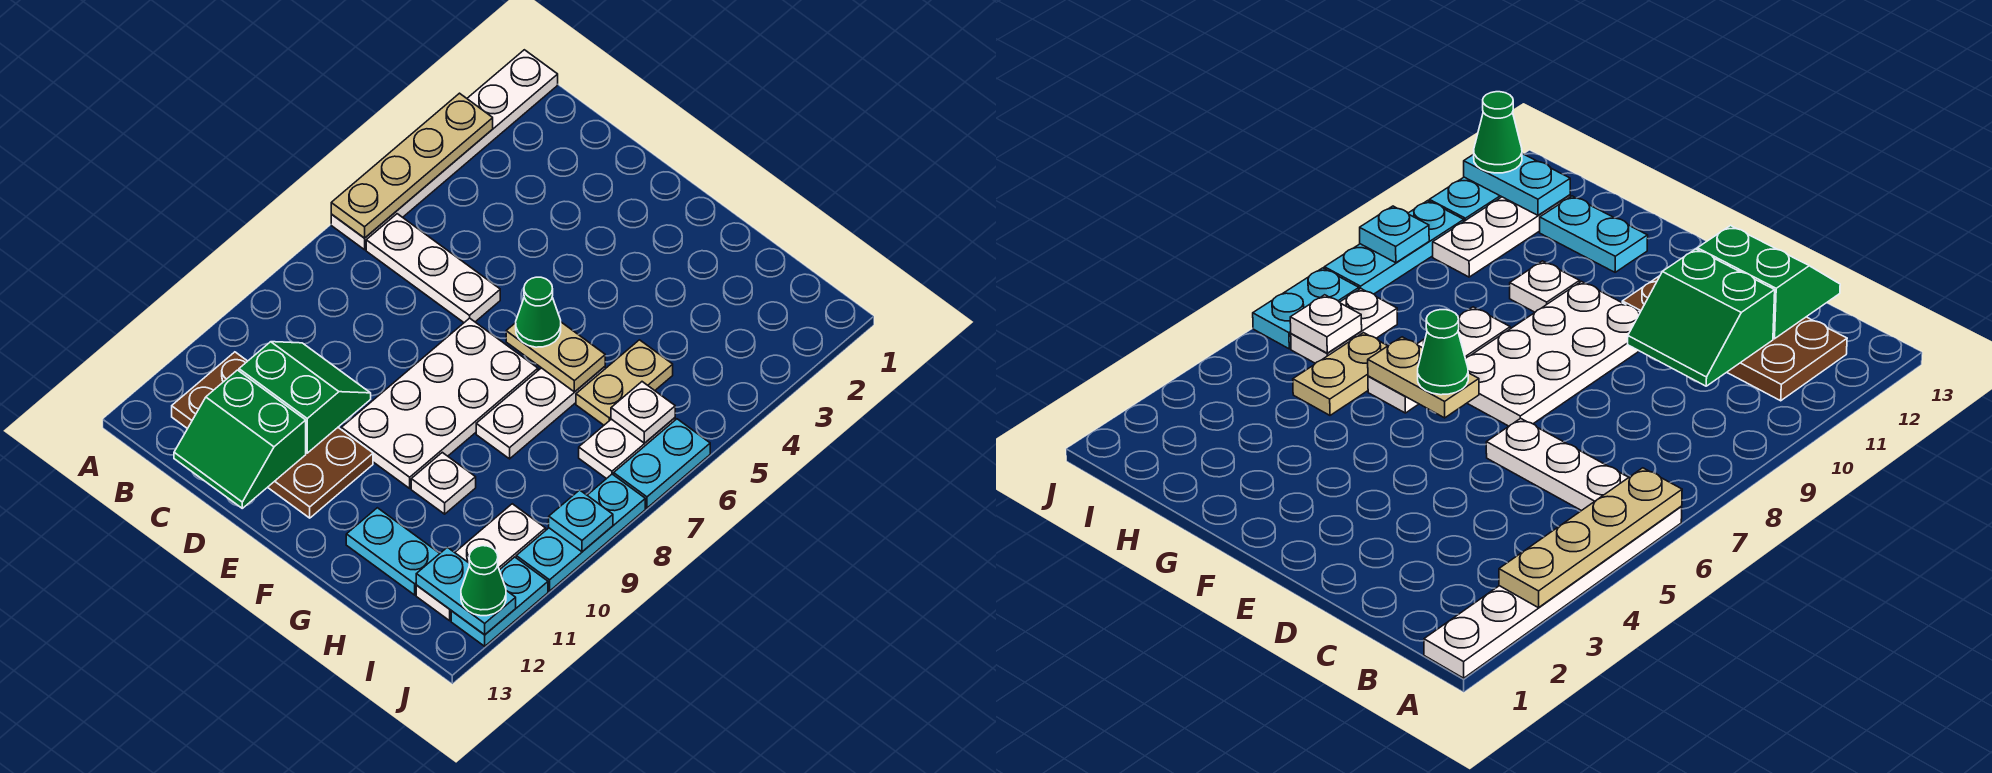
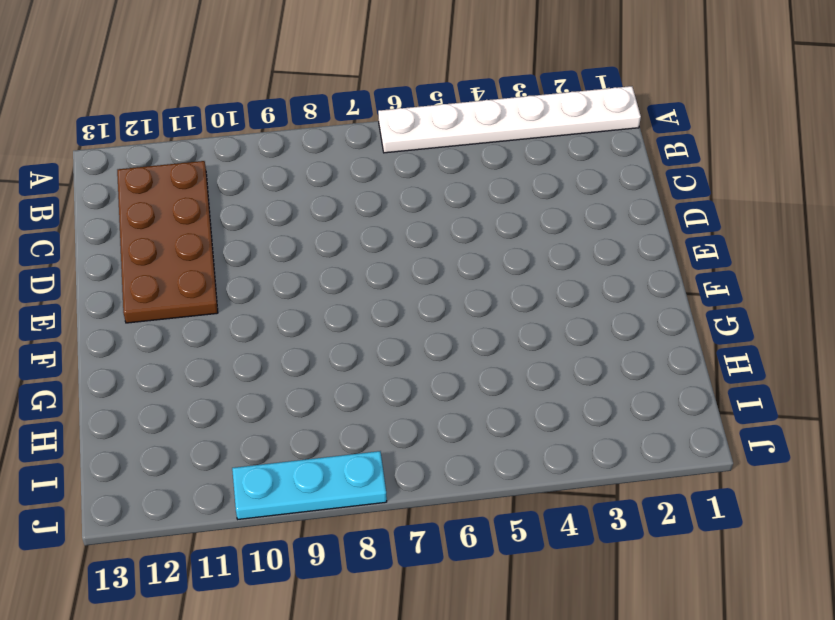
none -> white plate B6:D6 level 1
none -> white plate E7:F10 level 1
none -> white plate G6:G8 level 1

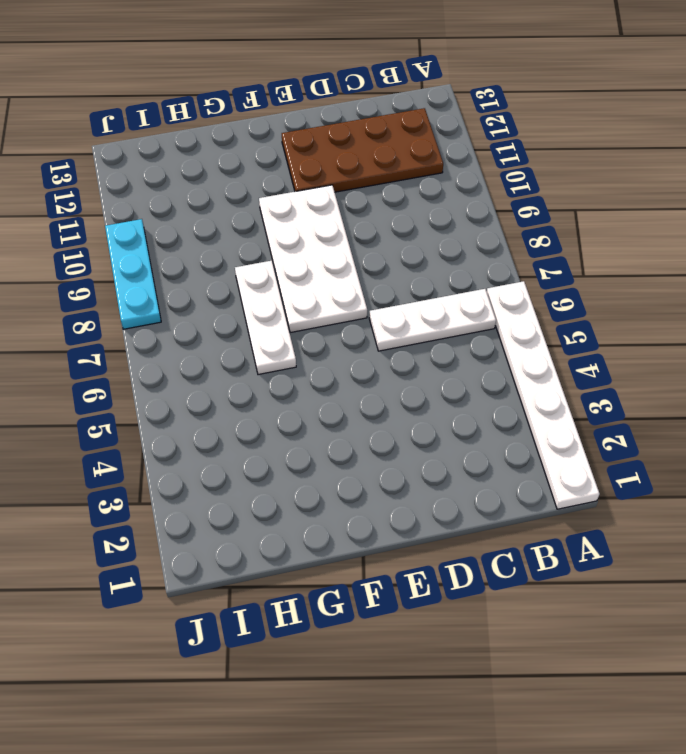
none -> white plate G10 level 1
none -> cyan plate G12:H12 level 1
none -> tan plate H5:H6 level 1

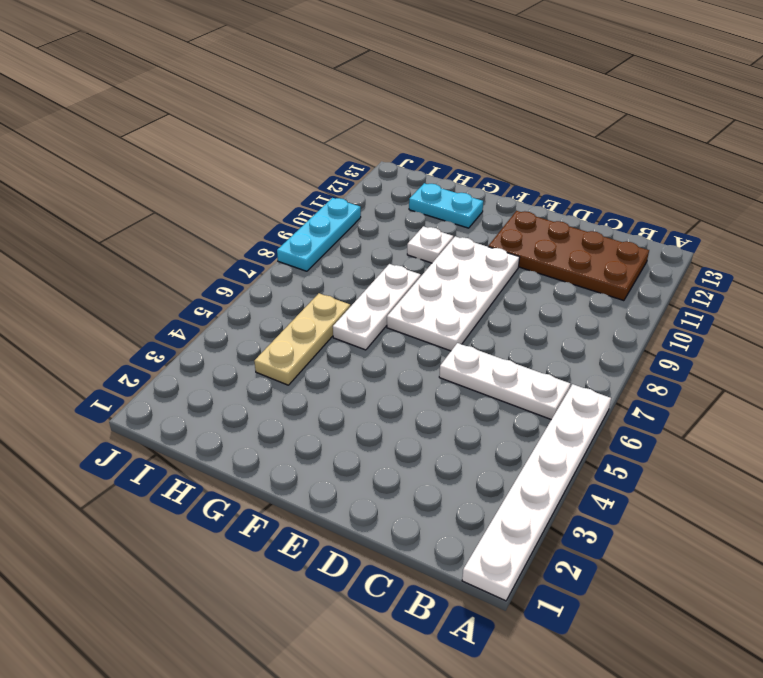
tan plate H4:H6 level 1 -> tan plate H5:H6 level 1
none -> white plate I6:I7 level 1
none -> white plate I10:I12 level 1
none -> cyan plate J6:J7 level 1

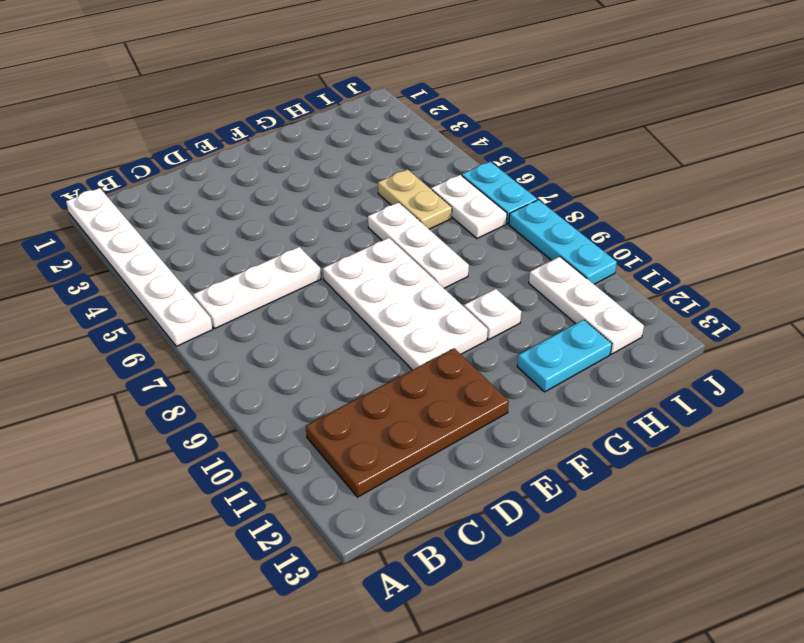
none -> cyan plate J11:J12 level 1
none -> tan plate A3:A6 level 2
none -> green slope C10:D11 level 2 top 11

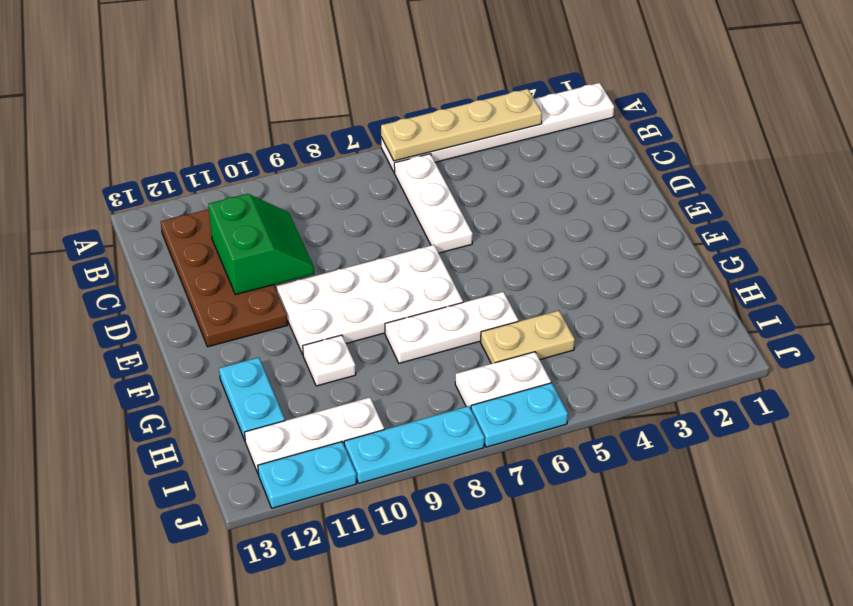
none -> green slope C12:D13 level 2 top 12
none -> tan plate F6:G6 level 2
none -> white plate I6 level 2

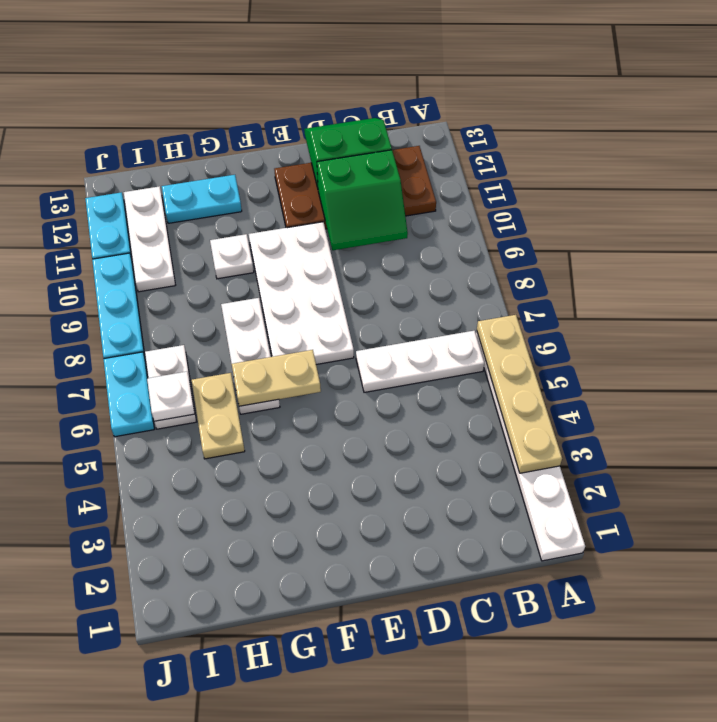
none -> cyan plate I12:J12 level 2
none -> cyan plate J9 level 2
none -> green cone F6 level 3

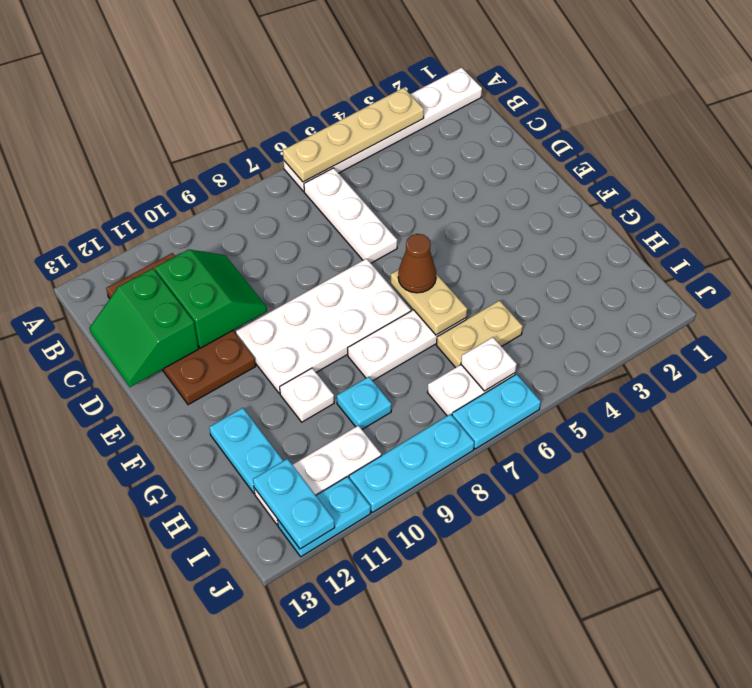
brown cone F6 level 3 -> green cone F6 level 3
cyan plate H9 level 1 -> cyan plate J9 level 2
none -> green cone J12 level 3

